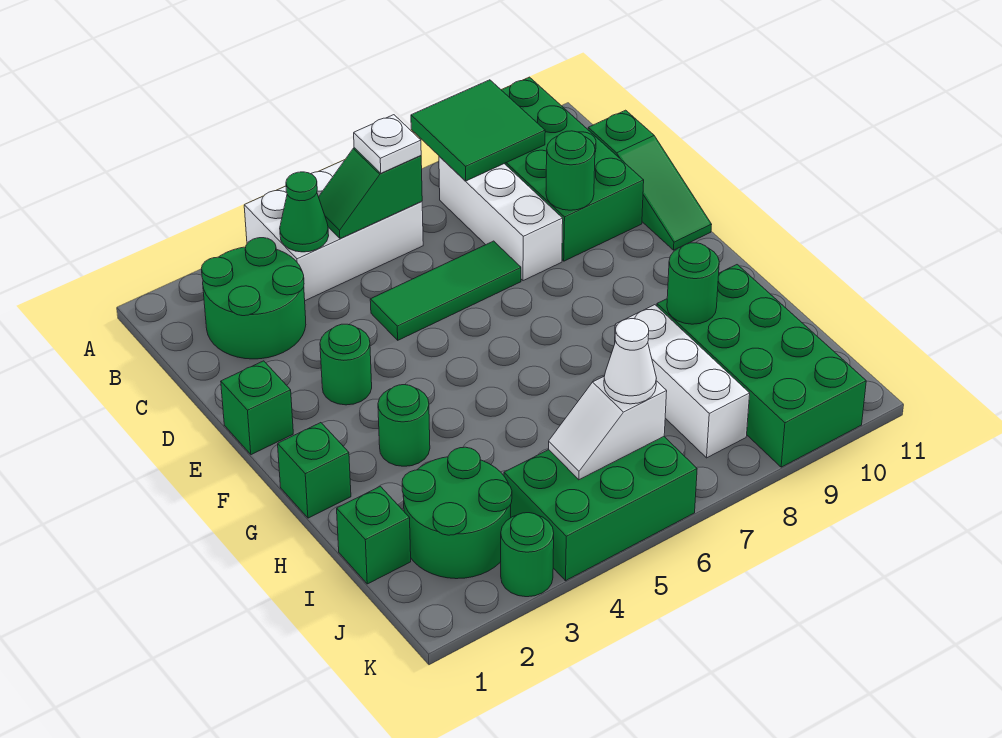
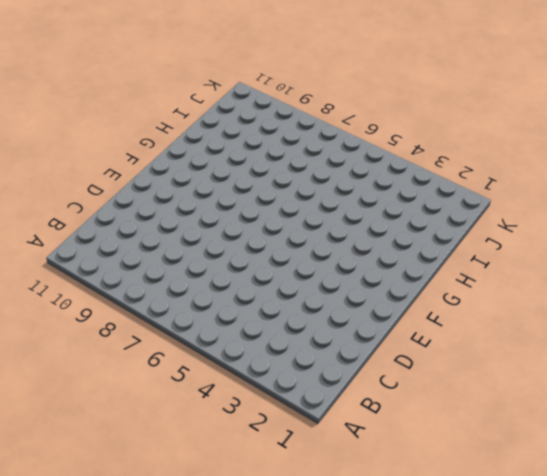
none -> white brick A4:B6 level 1
none -> green brick A9:D10 level 1
none -> green round brick B2:C3 level 1

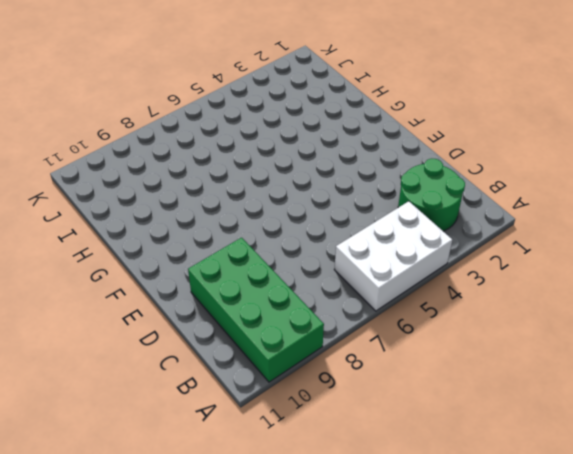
none -> white brick B8:D8 level 1
none -> green slope C11:E11 level 1 top C
none -> green tile D5:D7 level 1

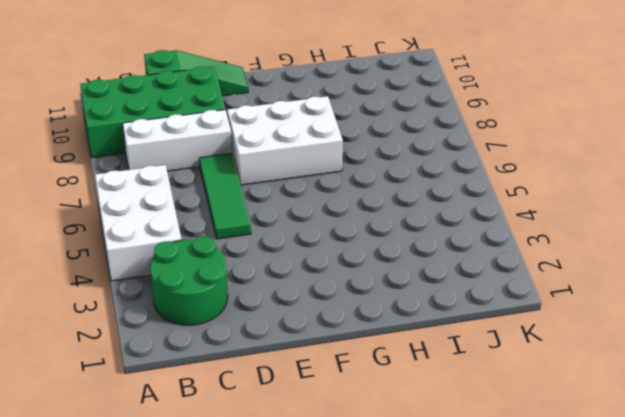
white brick E7:G8 level 1 -> none
none -> green brick E1 level 1
none -> green round brick E3 level 1
none -> green brick G1 level 1

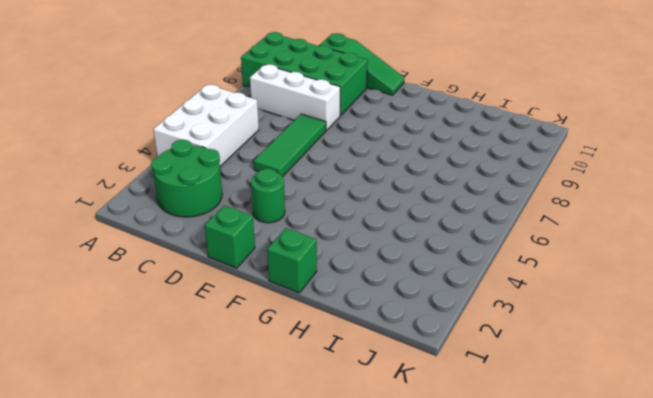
none -> green round brick G3 level 1
none -> white brick H8:J8 level 1
none -> green brick H9:K10 level 1

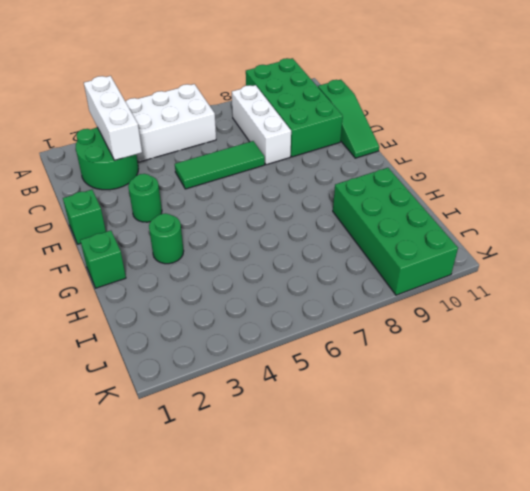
white brick A3:C3 level 2 -> white brick H8:J8 level 1
none -> green brick I1 level 1
none -> green round brick I2:J3 level 1
none -> green brick J4:K6 level 1

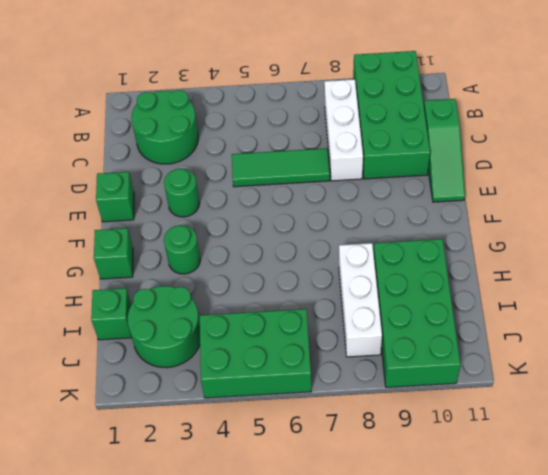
none -> white brick A4:B6 level 1
none -> green round brick K3 level 1
none -> green tile A8:B9 level 2

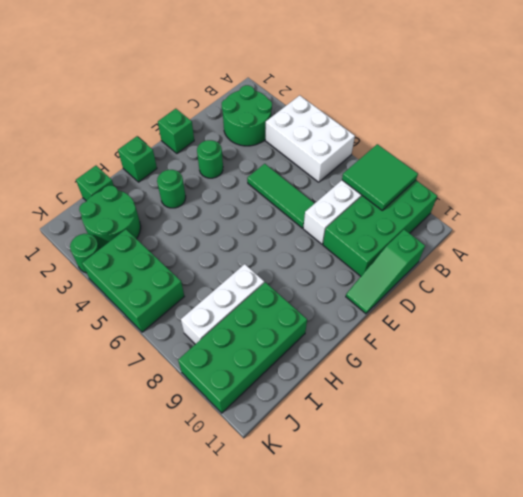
none -> green cone B4 level 2
none -> green slope B5:B6 level 2 top 6
none -> green round brick D9 level 2

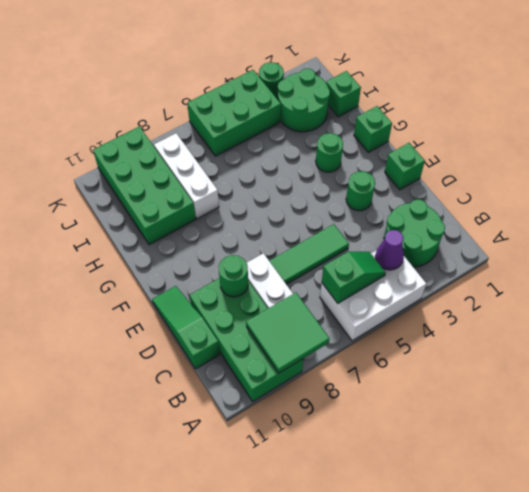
purple cone B4 level 2 -> green cone B4 level 2
none -> green round brick H9 level 2
none -> white slope J5:J6 level 2 top 6
none -> white plate B6 level 3

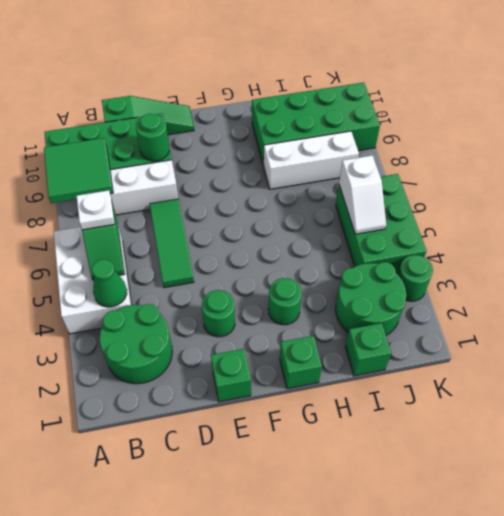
none -> green round brick H9 level 2
none -> white cone J6 level 3

